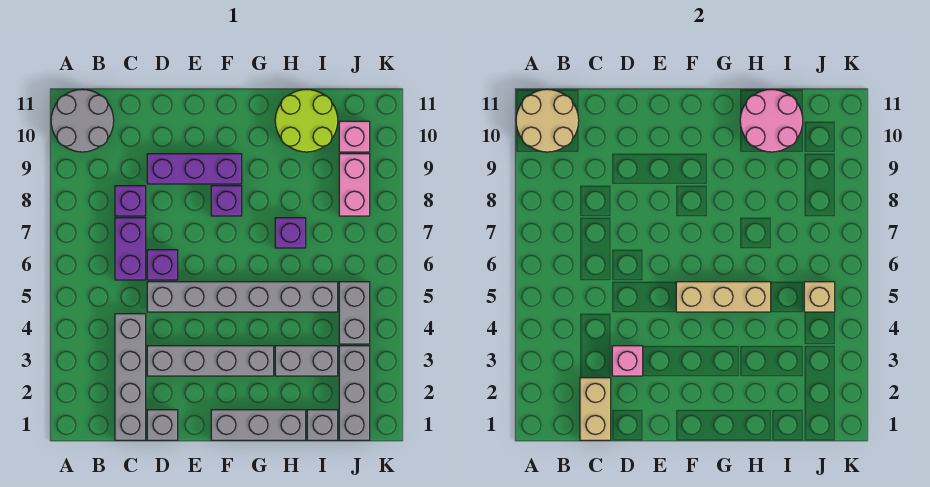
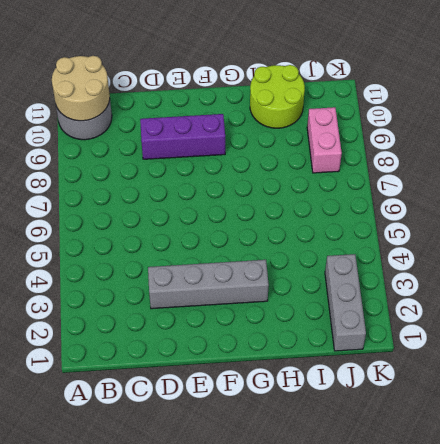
none -> grey brick C1:C4 level 1
none -> purple brick C6:C7 level 1
none -> purple brick C8 level 1

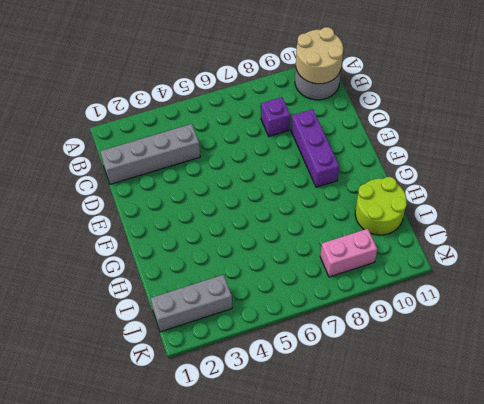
none -> purple brick C6:C7 level 1
none -> grey brick D1 level 1
none -> grey brick D3:G3 level 1

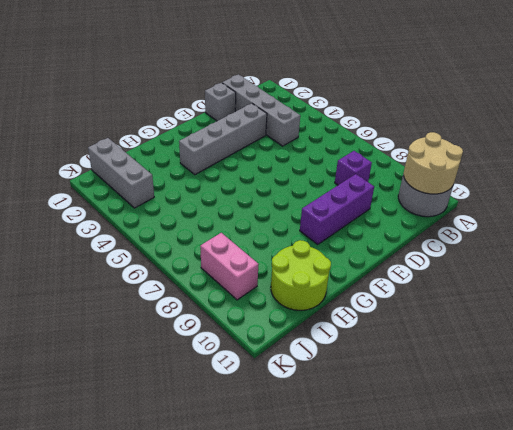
none -> purple brick C6:C7 level 1
none -> grey brick D5:I5 level 1
none -> purple brick D6 level 1

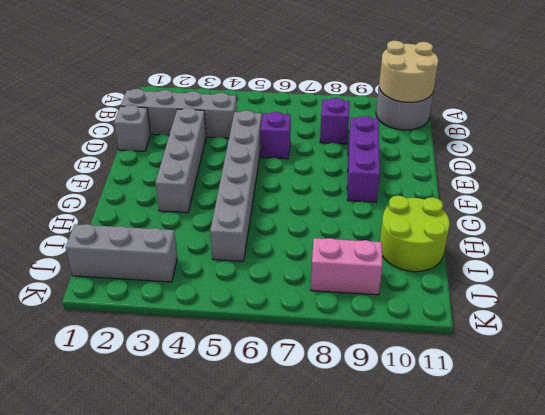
none -> purple brick C6:C7 level 1
none -> grey brick F1:H1 level 1
none -> purple brick F8 level 1

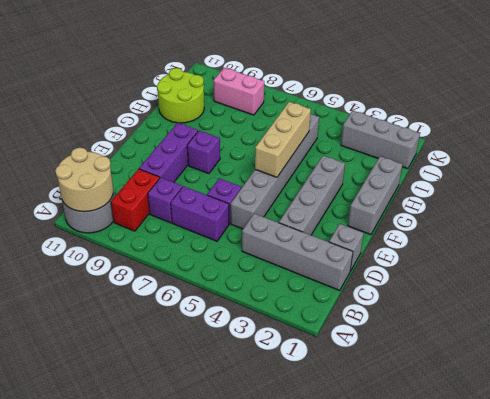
red brick B9:C9 level 1 -> none
none -> grey brick H3:I3 level 1
none -> purple brick H7 level 1
none -> grey brick I1 level 1

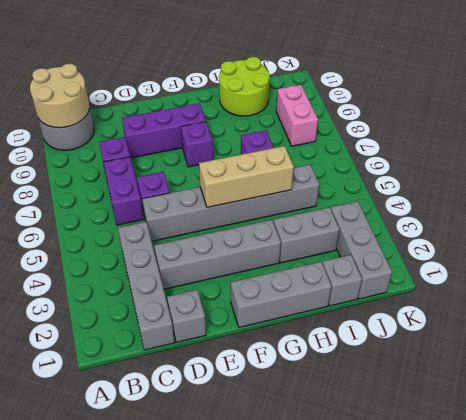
none -> grey brick J4:J5 level 1
none -> pink brick J10 level 1
none -> tan brick C1:C2 level 2

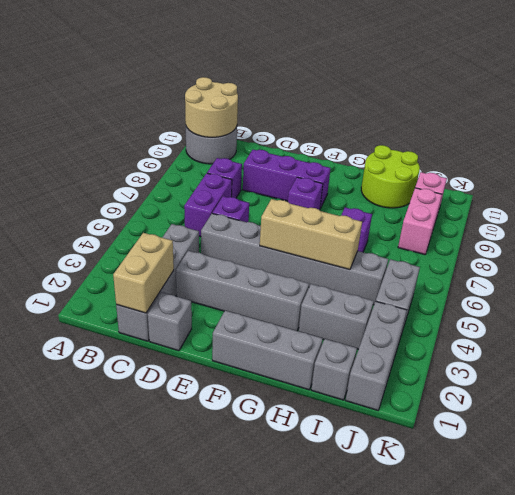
none -> pink brick D3 level 2
none -> pink round brick H10:I11 level 2
none -> tan brick J5 level 2

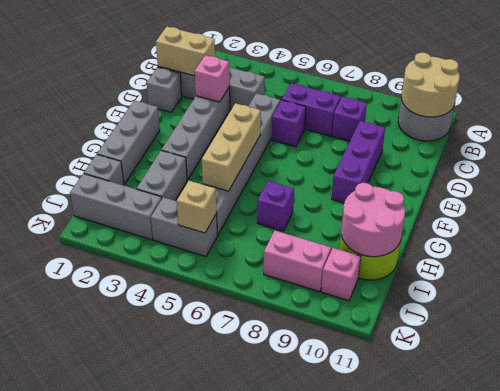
none -> purple brick F8 level 1

